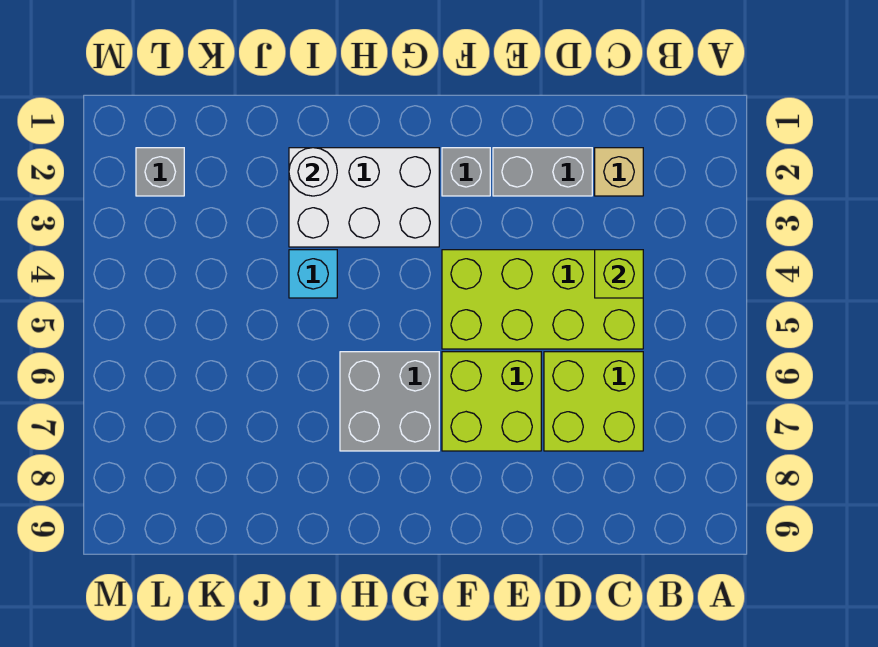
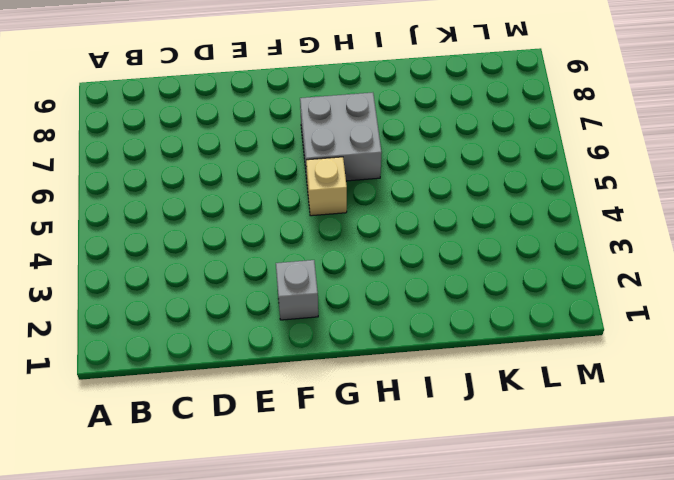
tan brick G5 level 1 -> tan brick C2 level 1
none -> lime brick C4:F5 level 1
none -> lime brick C6:D7 level 1
none -> grey brick D2:E2 level 1

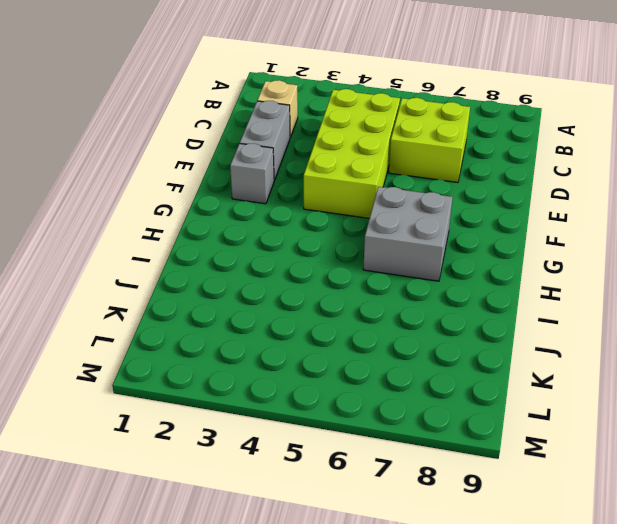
none -> lime brick E6:F7 level 1
none -> white brick G2:I3 level 1
none -> cyan brick I4 level 1

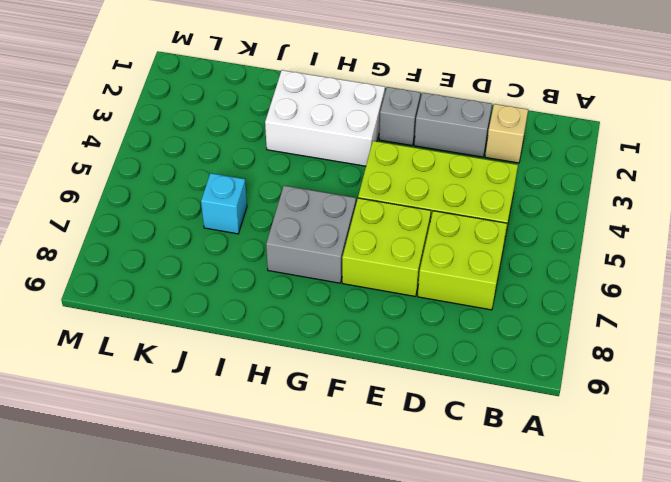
cyan brick J6 level 1 -> cyan brick I4 level 1
none -> grey brick L2 level 1
none -> lime brick C4 level 2
none -> white round brick I2 level 2

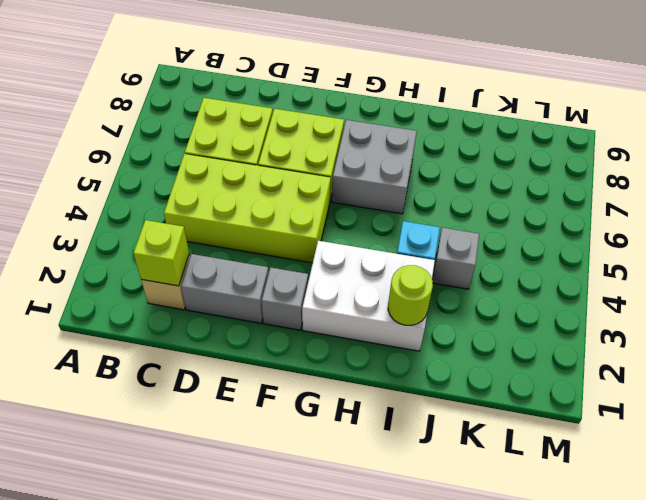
lime brick C2 level 2 -> lime brick C4 level 2
lime round brick I2 level 2 -> white round brick I2 level 2
grey brick J4 level 1 -> grey brick L2 level 1

